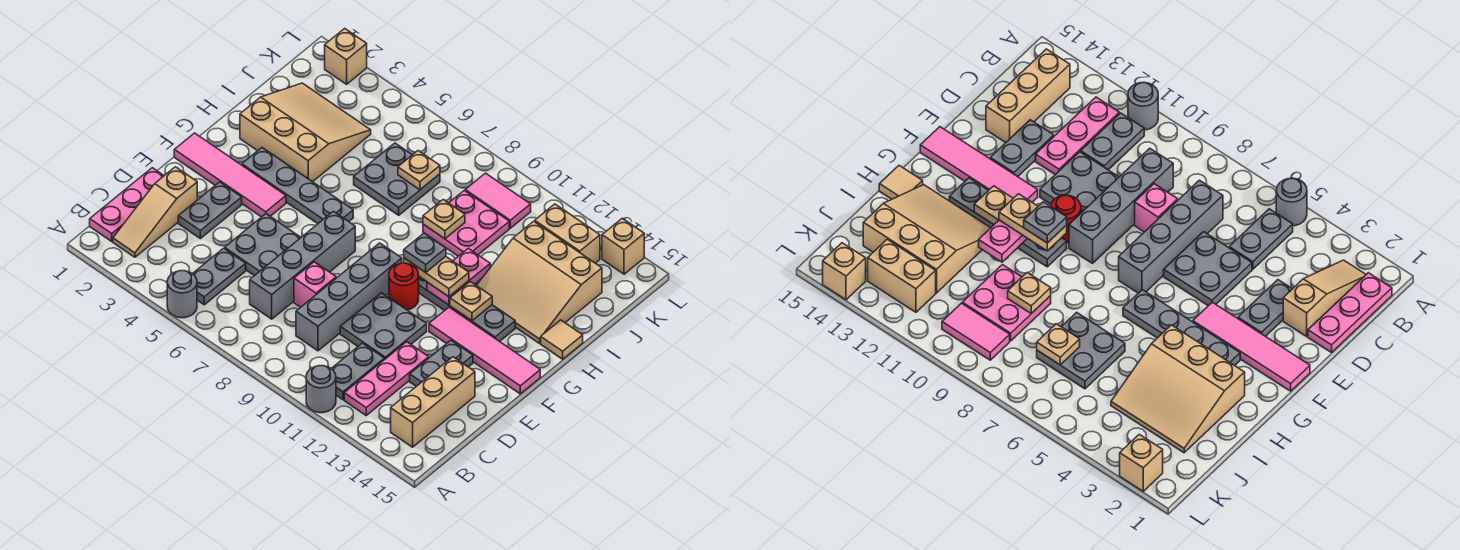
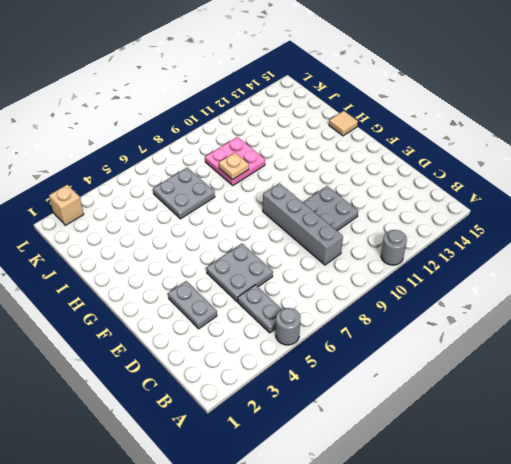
none -> pink plate B1:D1 level 1
none -> tan slope B2:D2 level 1 top D
none -> grey plate B11:C11 level 1
none -> pink plate B12:D12 level 1

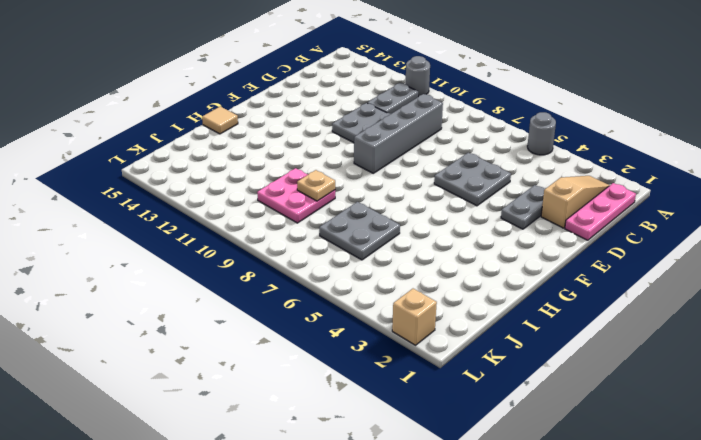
none -> grey plate B5:C5 level 1
none -> pink plate B12:D12 level 1
none -> tan brick B14:D14 level 1
none -> grey brick C7:F7 level 1

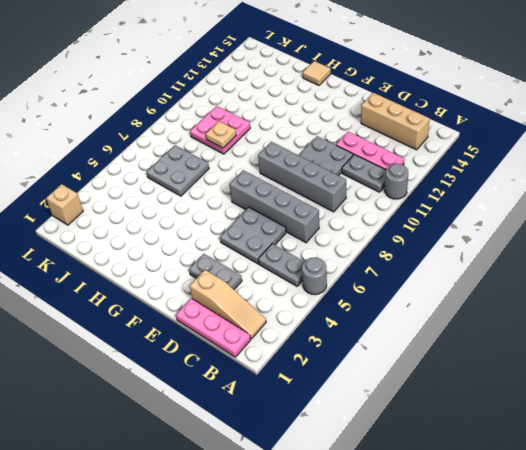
none -> pink brick D8 level 1
none -> grey plate D13:E13 level 1
none -> pink tile F1:F4 level 1
none -> red round brick F10 level 1

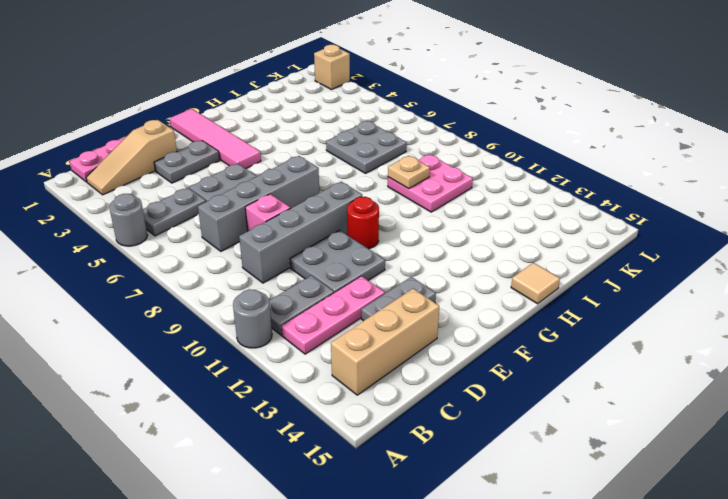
none -> pink tile F12:F15 level 1
none -> grey plate G3:G6 level 1
none -> grey plate G10:G13 level 1
none -> tan slope H2:J4 level 1 top H

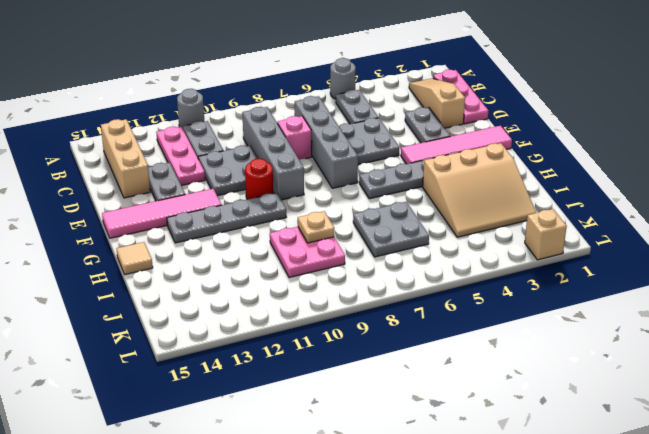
none -> tan slope H12:J14 level 1 top J
none -> pink tile K9:K10 level 1
none -> tan brick K12:K13 level 1
none -> tan brick L14 level 1

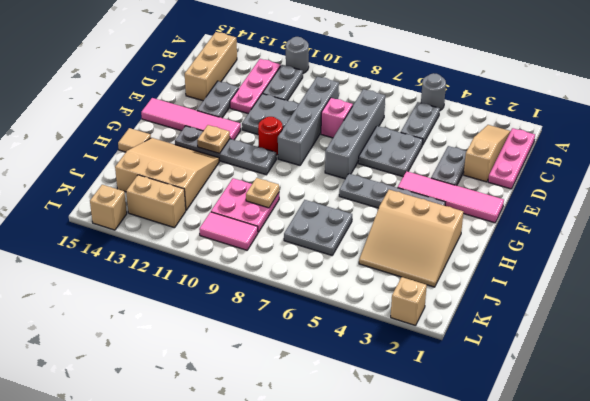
none -> pink plate G11:H11 level 2
none -> tan plate J7 level 2
none -> tan plate G10:G11 level 3
none -> grey plate G10 level 4

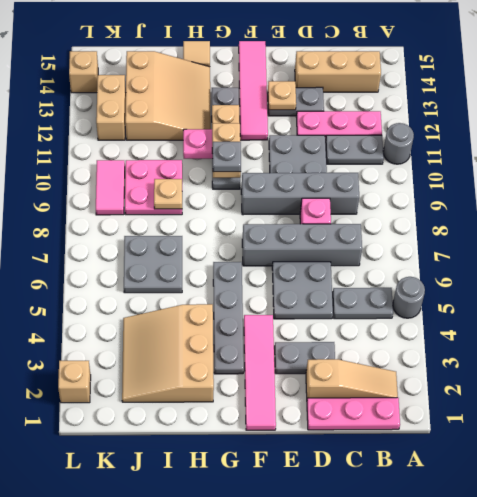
tan plate E13 level 2 -> tan plate J7 level 2
none -> red round brick F10 level 1

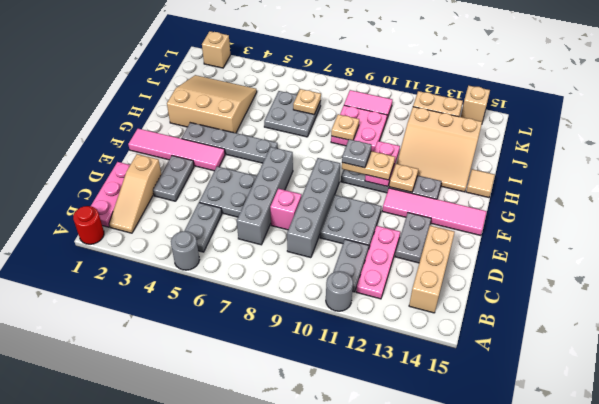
red round brick A1 level 1 -> red round brick F10 level 1

